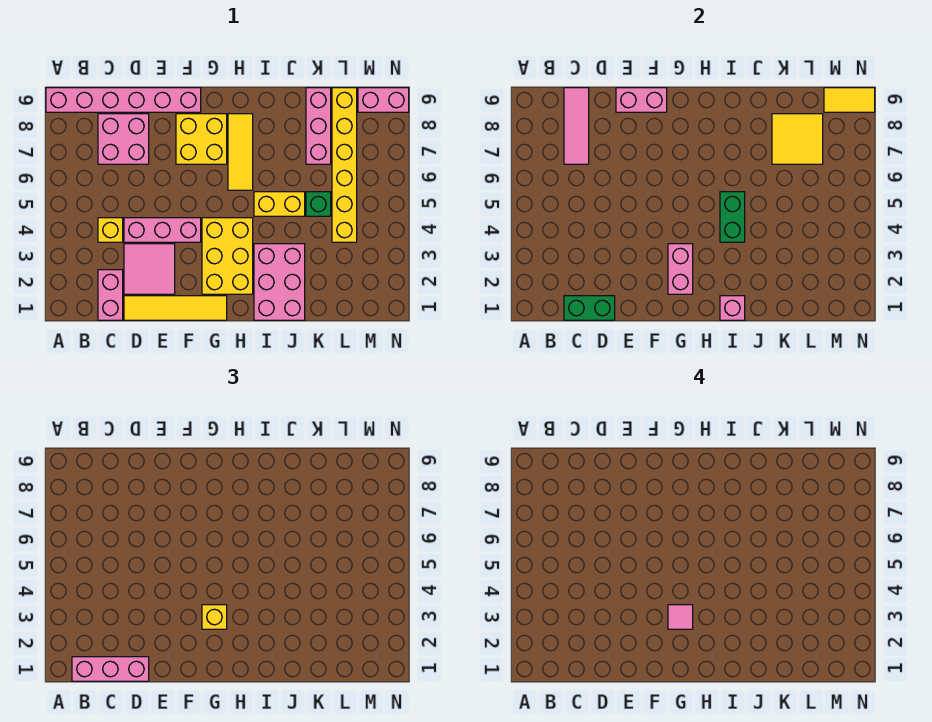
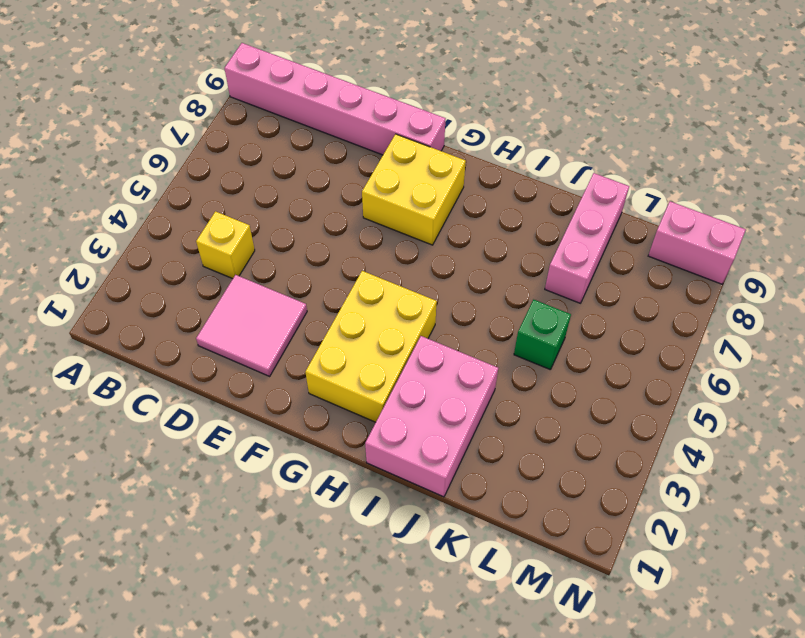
none -> pink brick C1:C2 level 1
none -> pink brick C7:D8 level 1
none -> yellow tile D1:G1 level 1

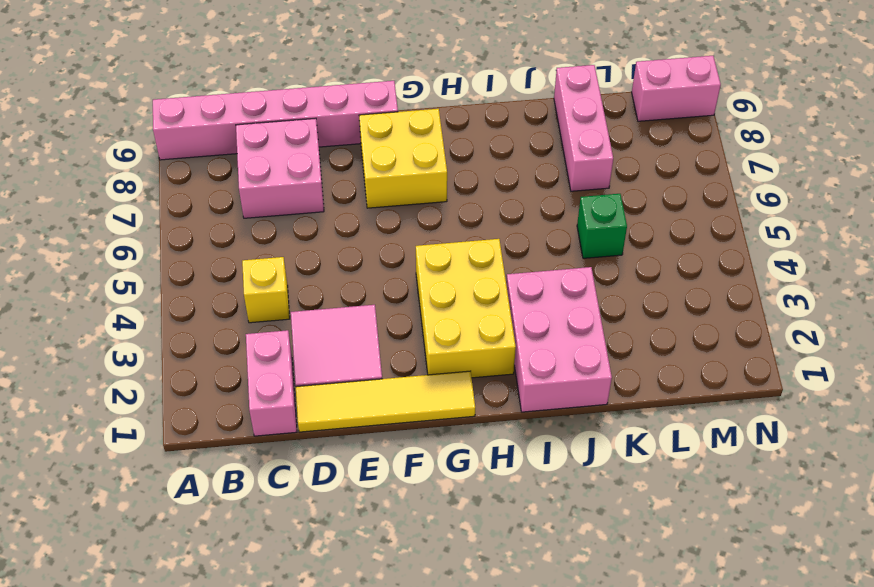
none -> pink brick D4:F4 level 1
none -> yellow tile H6:H8 level 1
none -> yellow brick I5:J5 level 1

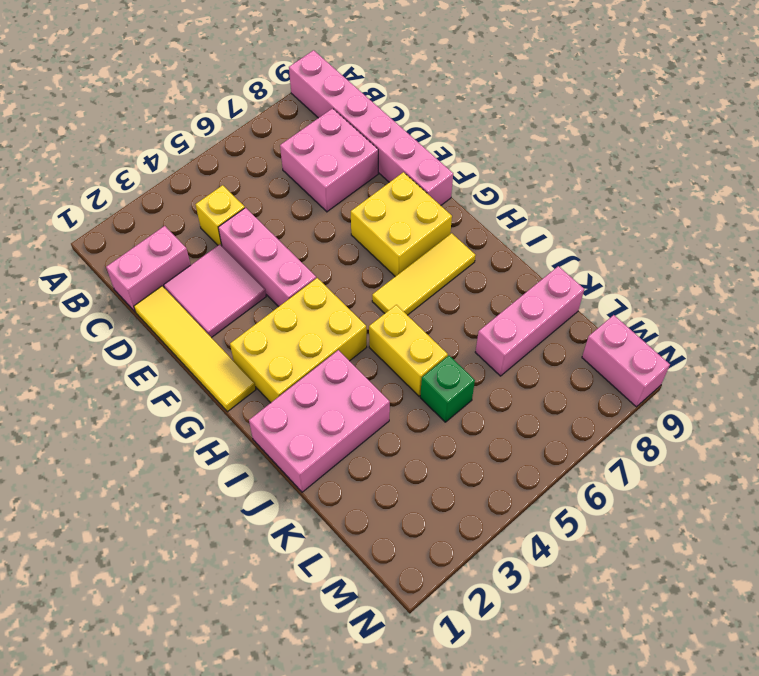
none -> yellow brick L4:L9 level 1
none -> green brick C1:D1 level 2
none -> pink tile C7:C9 level 2

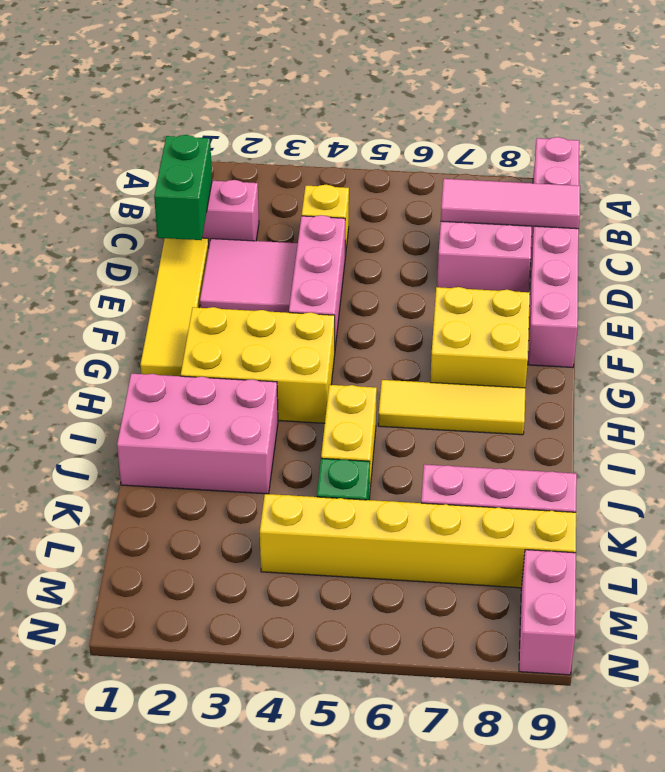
none -> pink brick E9:F9 level 2
none -> pink brick G2:G3 level 2
none -> pink brick I1 level 2

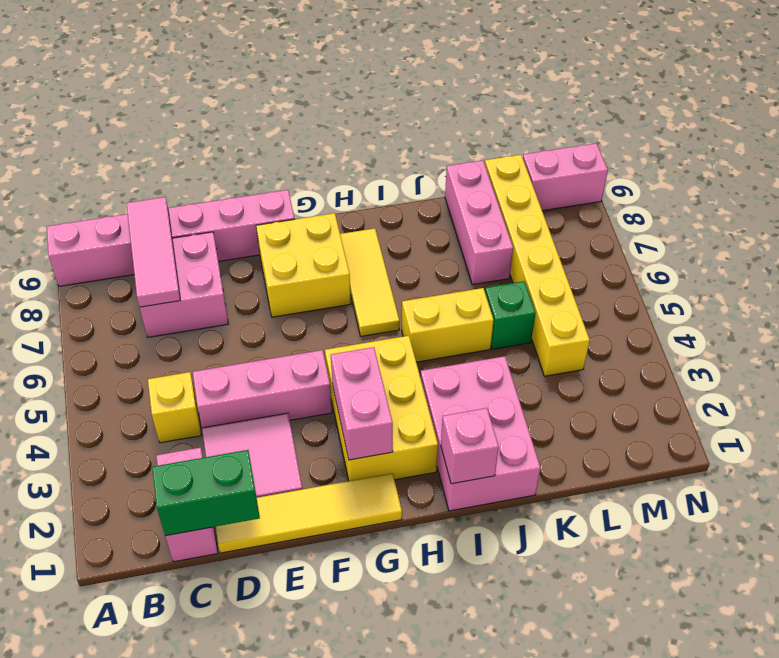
none -> pink brick E9:F9 level 2
none -> green brick I4:I5 level 2
none -> yellow tile K7:L8 level 2

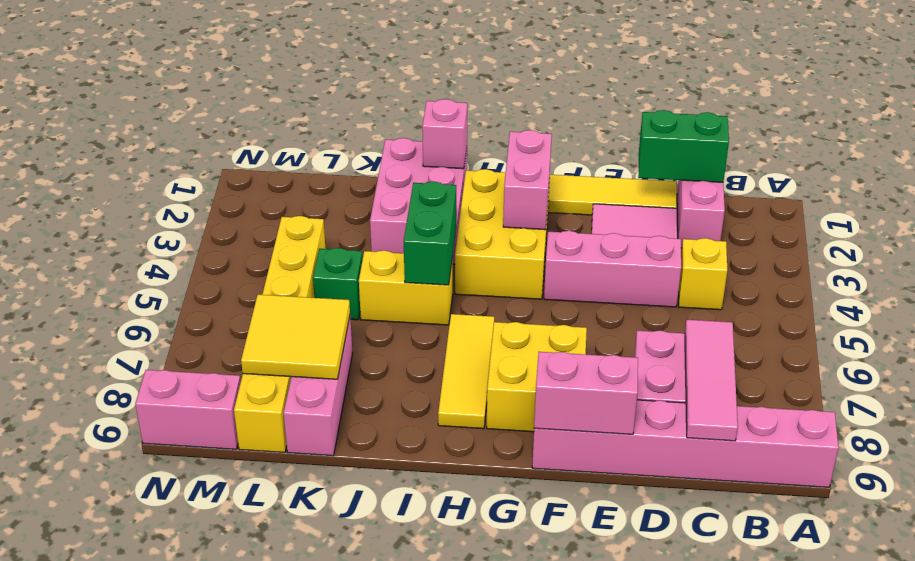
none -> yellow tile M9:N9 level 2
none -> pink brick B1:D1 level 3
none -> yellow brick G3 level 3

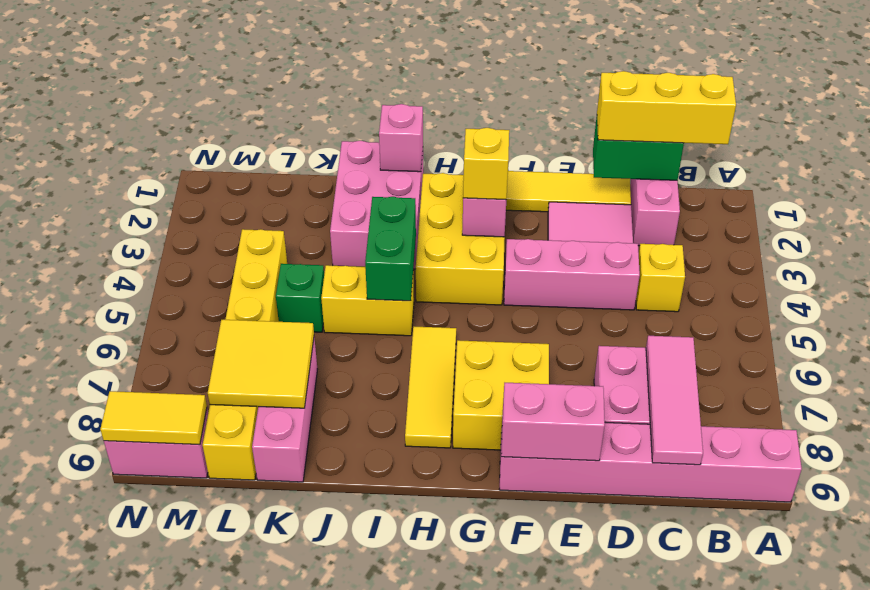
yellow brick B1:D1 level 3 -> pink brick B1:D1 level 3
none -> pink tile G3 level 4

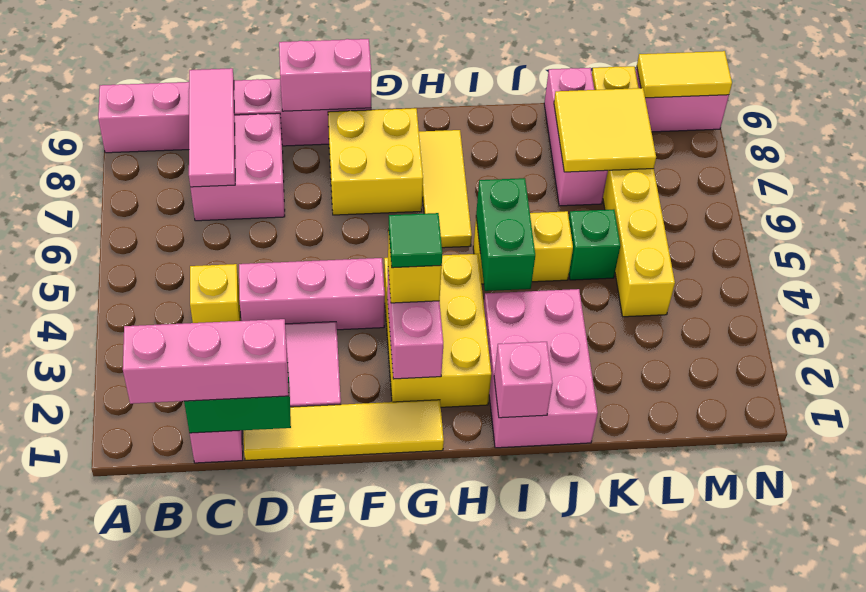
green tile G3 level 4 -> pink tile G3 level 4

